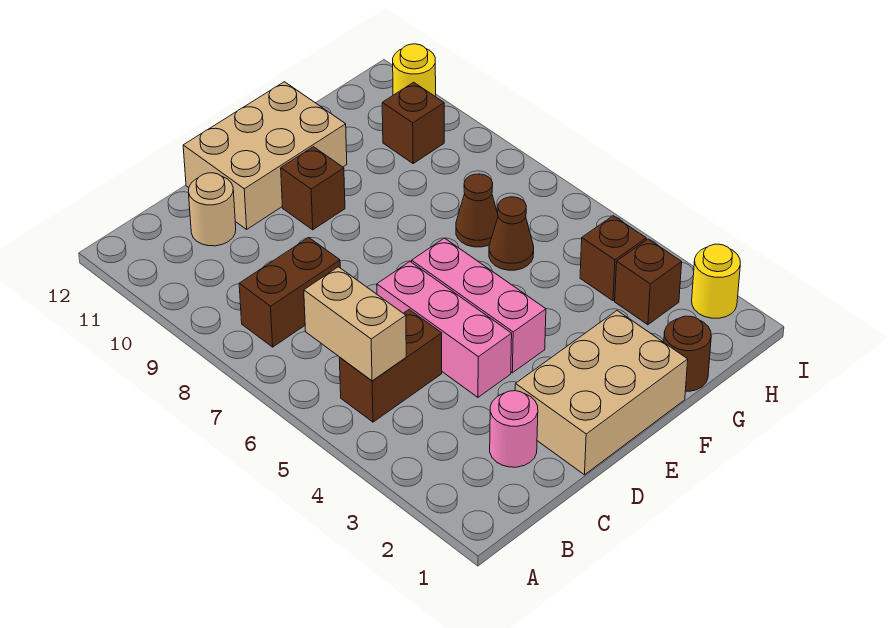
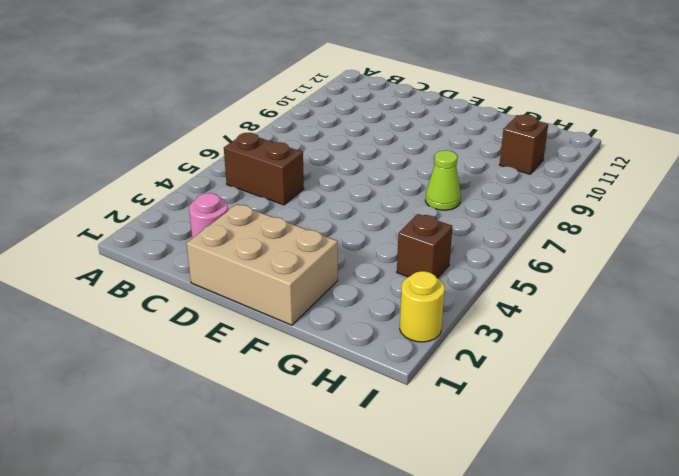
lime cone G7 level 1 -> brown cone G7 level 1
none -> brown brick B8:C8 level 1
none -> tan round brick C11 level 1
none -> pink brick D4:D6 level 1

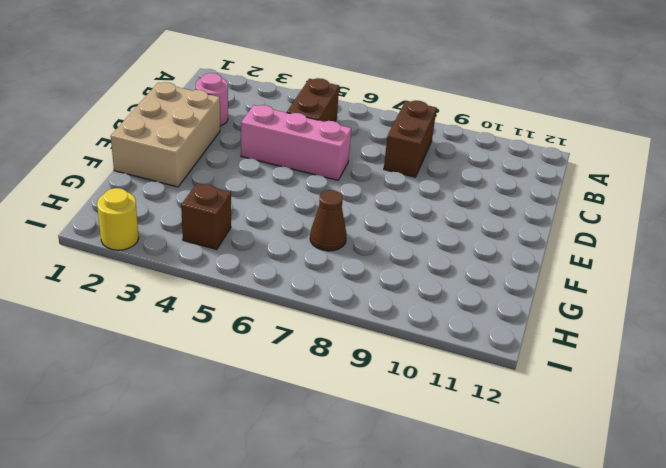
none -> tan round brick C11 level 1
none -> tan brick D11:F12 level 1
none -> pink brick E4:E6 level 1

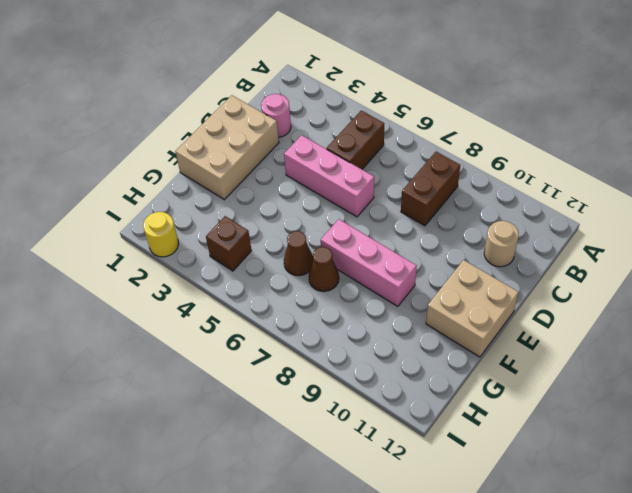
tan brick E11:F12 level 1 -> tan brick D11:F12 level 1
pink brick F7:F9 level 1 -> pink brick E4:E6 level 1
none -> brown brick E10 level 1
none -> brown round brick G1 level 1
none -> brown brick H3 level 1

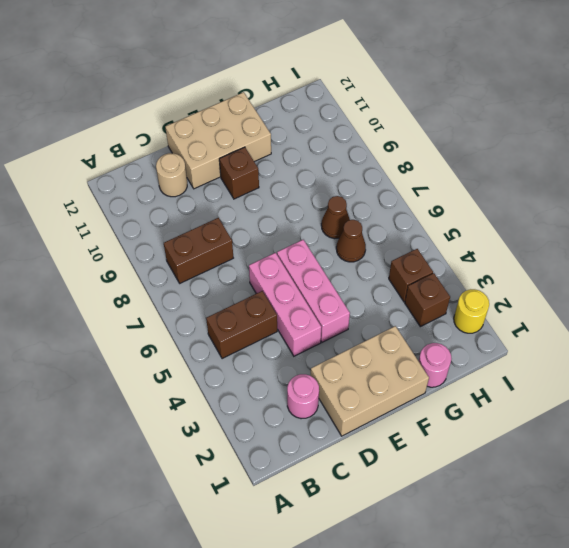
pink round brick G1 level 1 -> brown round brick G1 level 1
none -> brown brick H10 level 1
none -> yellow round brick I11 level 1
none -> tan brick B5:B6 level 2

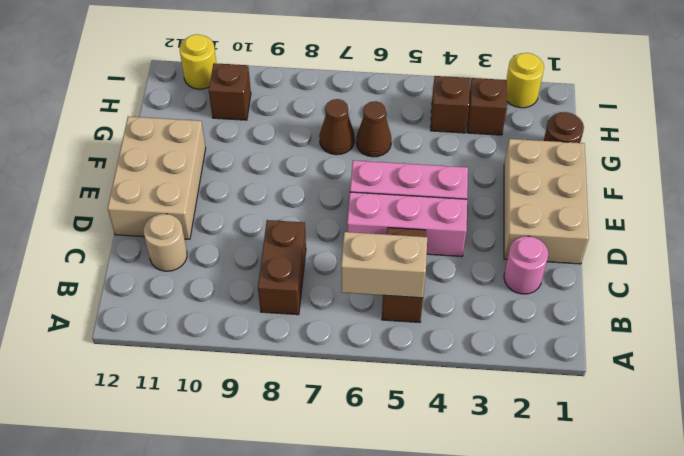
none -> brown brick E10 level 1

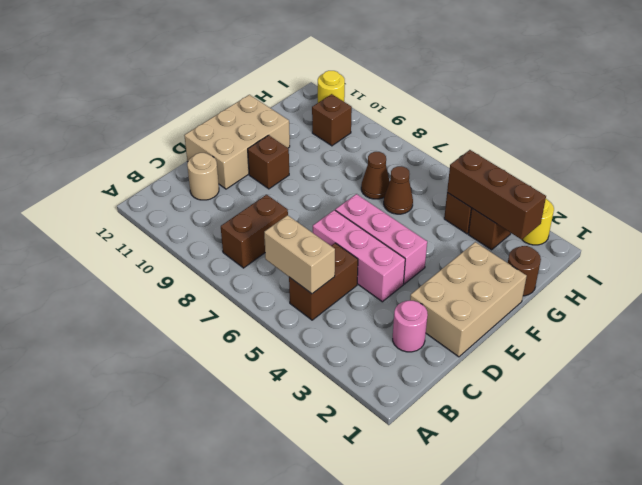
brown brick H2:H4 level 2 -> none

